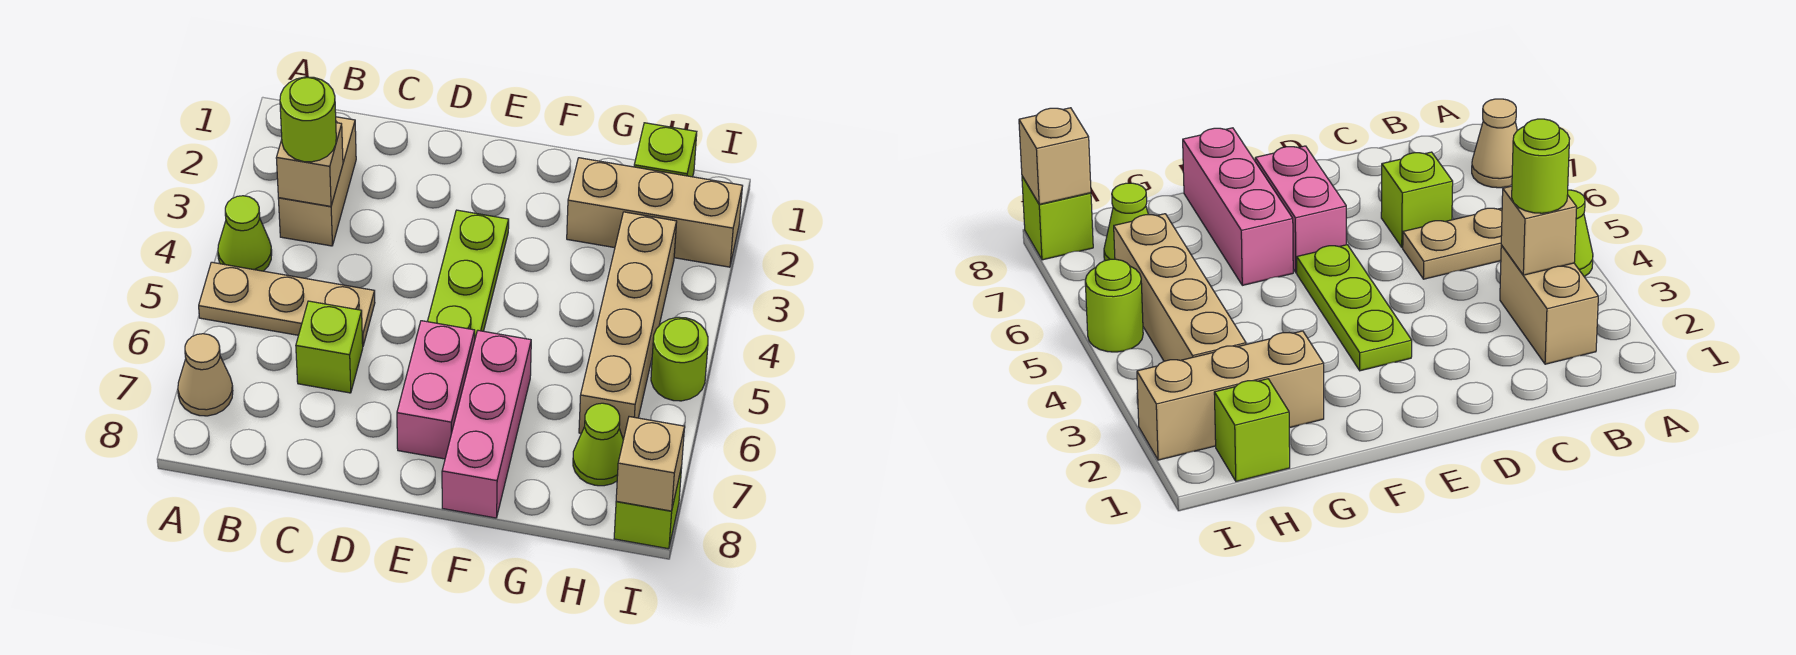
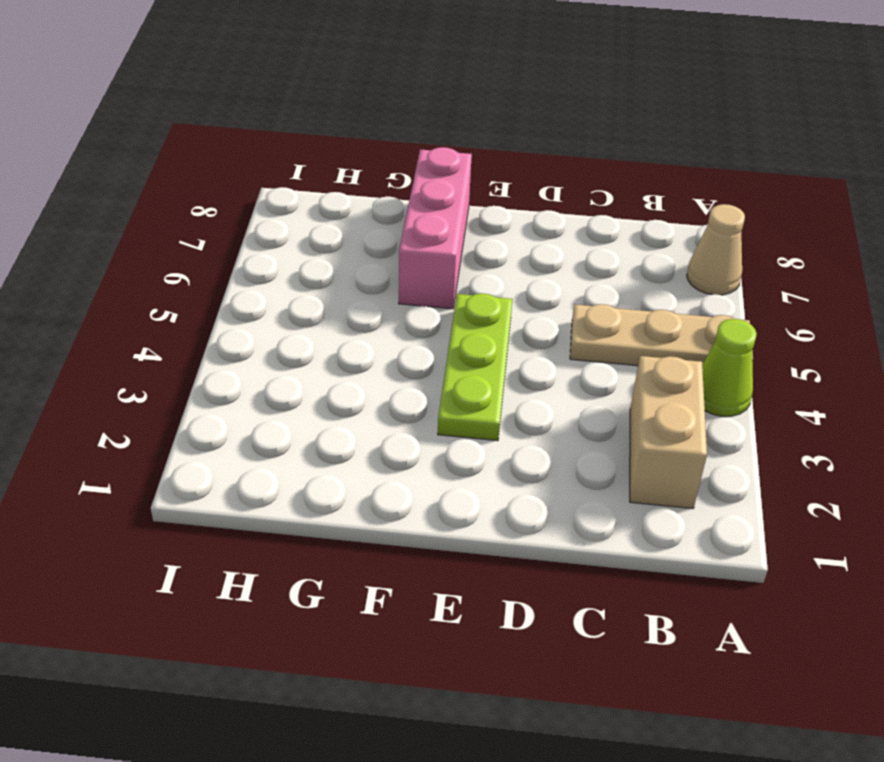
none -> lime brick C6 level 1
none -> pink brick E6:E7 level 1
none -> tan brick G2:I2 level 1

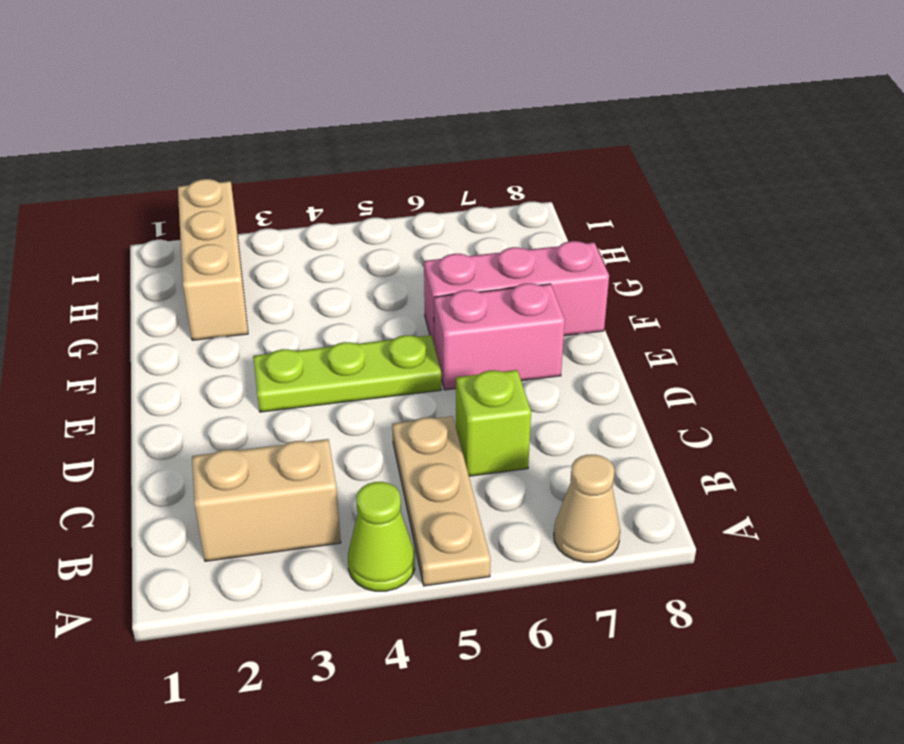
none -> lime brick H1 level 1
none -> tan brick H3:H6 level 1
none -> lime cone H7 level 1

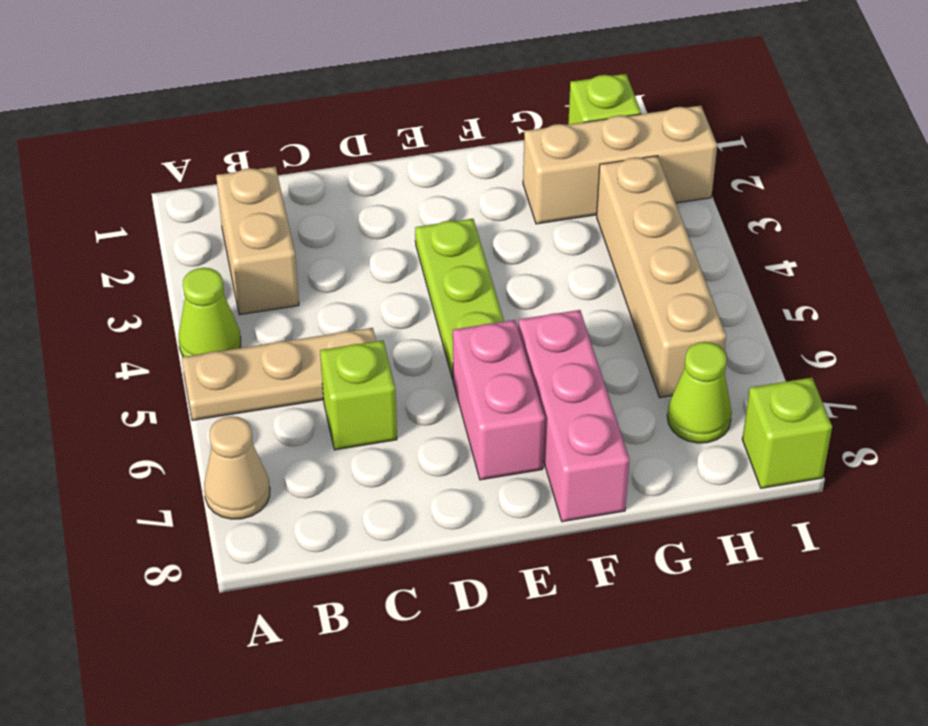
none -> lime round brick I5 level 1
none -> tan brick B3 level 2
none -> tan brick I8 level 2

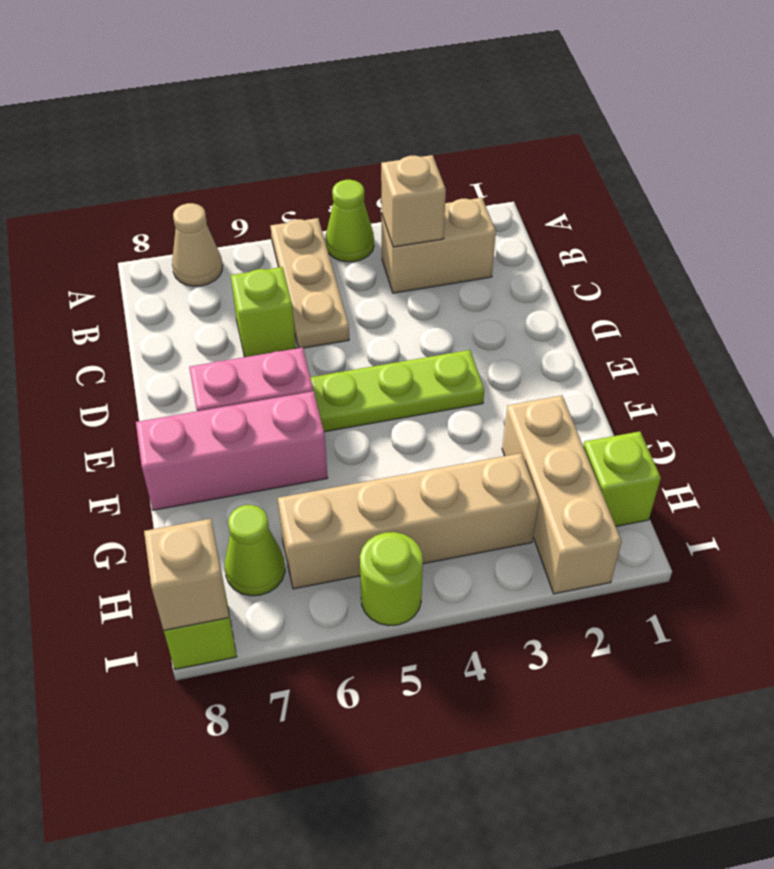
none -> lime round brick B3 level 3

